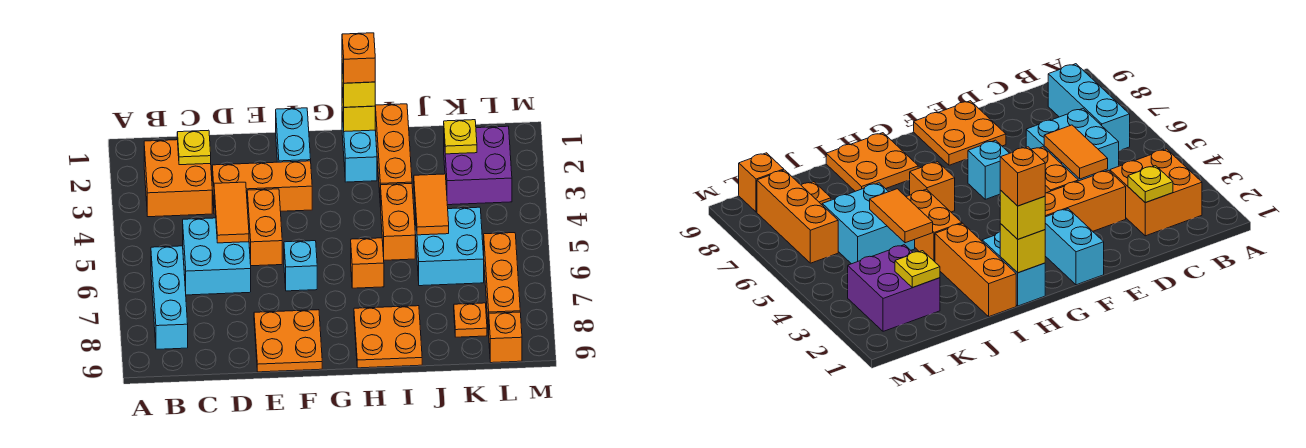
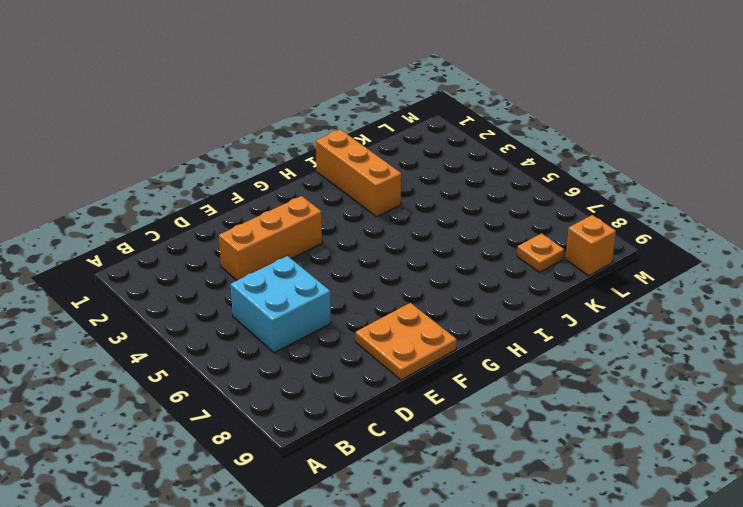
none -> orange brick B2:C3 level 1
none -> cyan brick B6:B8 level 1
none -> orange brick E4:E5 level 1

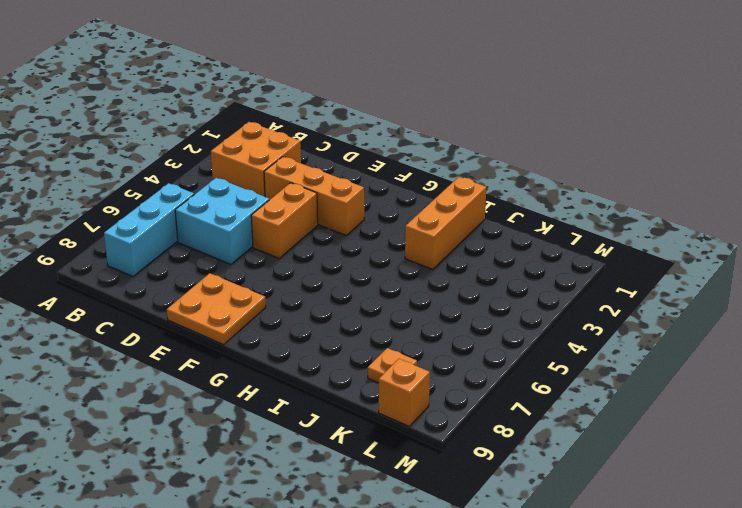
none -> cyan brick F1:F2 level 1
none -> cyan brick F6 level 1
none -> cyan brick H1:H2 level 1

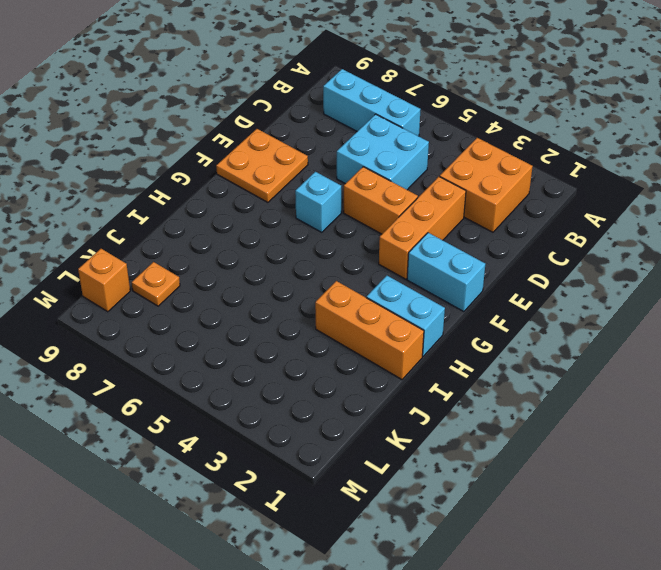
none -> orange brick H6 level 1
none -> orange plate H8:I9 level 1
none -> orange brick I4:I5 level 1

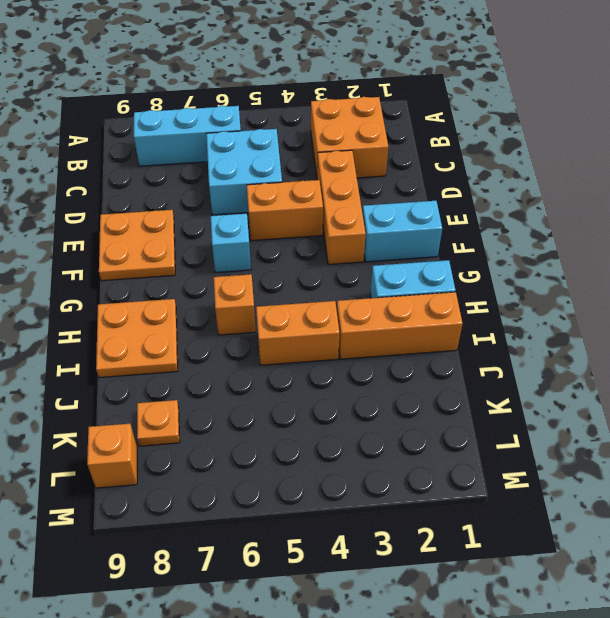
none -> cyan brick J5:K6 level 1
none -> purple brick K2:L3 level 1
none -> orange brick L6:L8 level 1

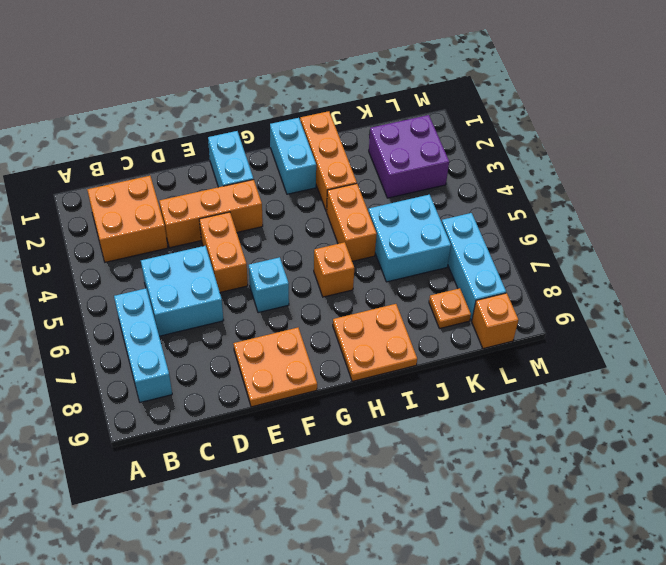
cyan brick L6:L8 level 1 -> orange brick L6:L8 level 1
none -> yellow plate C2 level 2
none -> orange tile D4:D5 level 2
none -> yellow brick H1 level 2

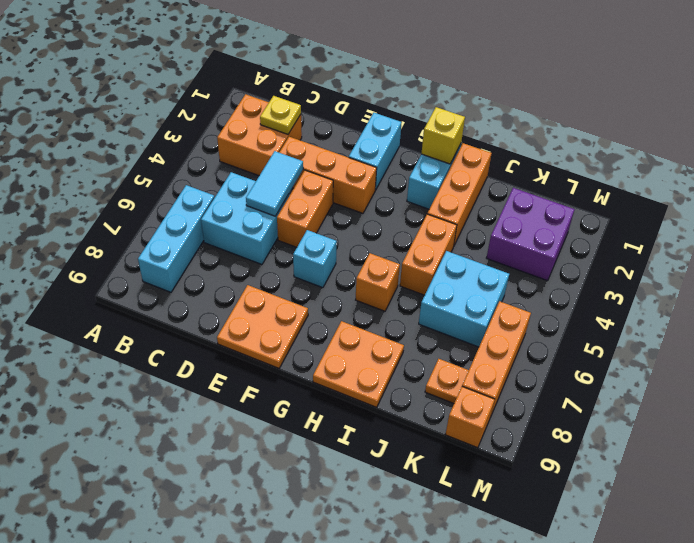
cyan tile D4:D5 level 2 -> orange tile D4:D5 level 2
none -> orange tile J4:J5 level 2
none -> yellow plate K2 level 2
none -> yellow brick H1 level 3

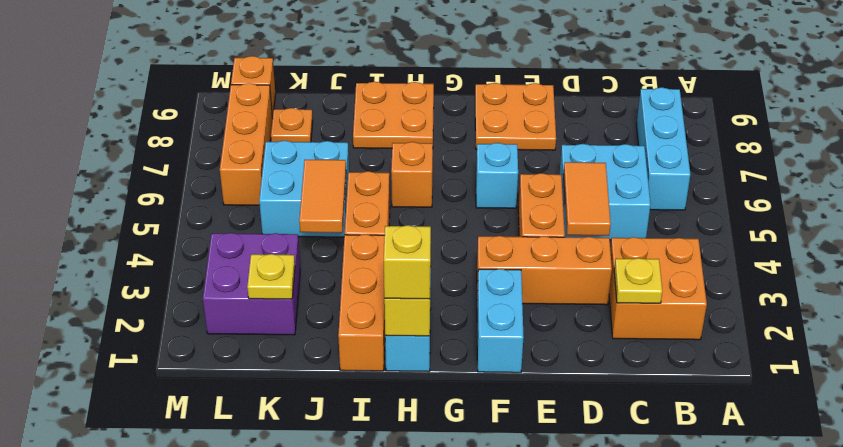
none -> orange brick H1 level 4

